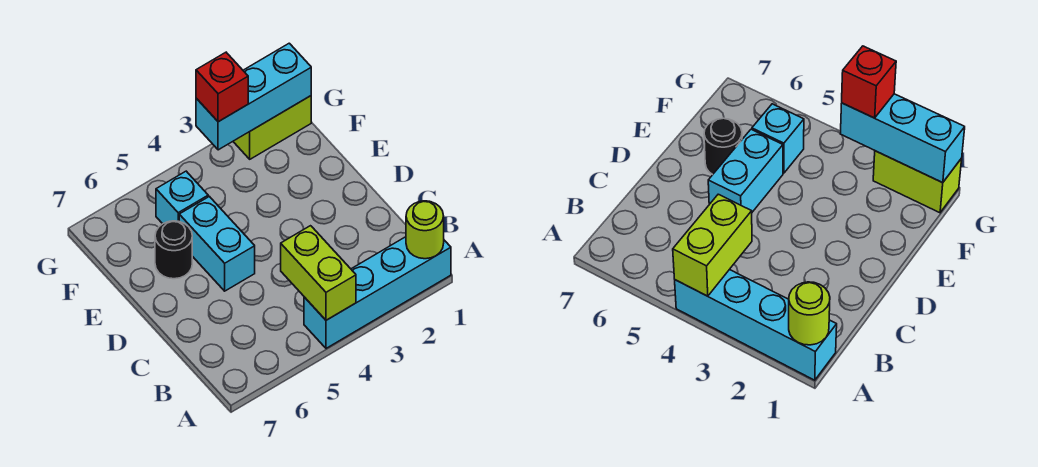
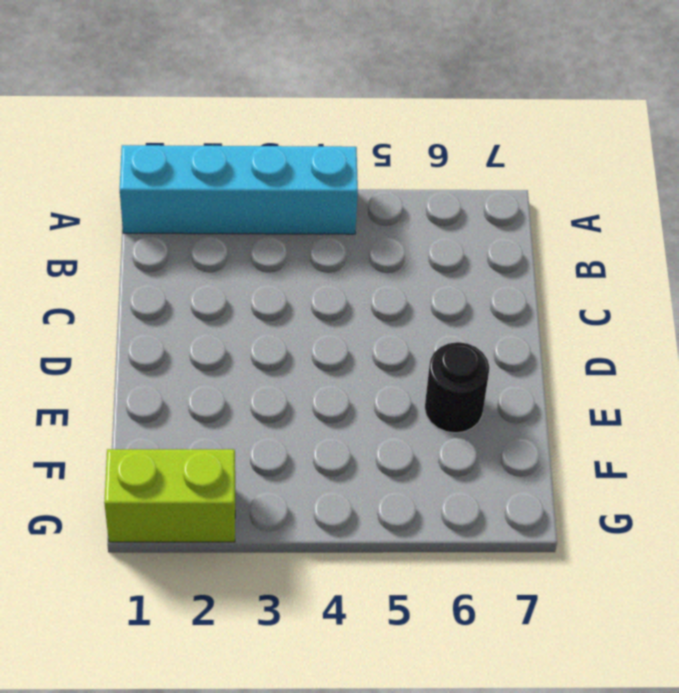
none -> cyan brick D5:E5 level 1
none -> cyan brick F5 level 1

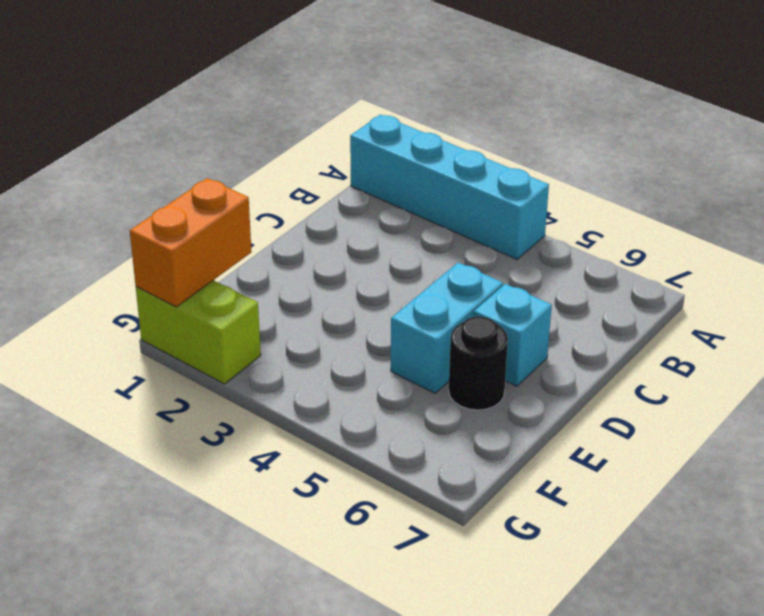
cyan brick D6 level 1 -> cyan brick F5 level 1
orange brick F1:G1 level 2 -> cyan brick G1:G3 level 2
none -> lime round brick A1 level 2
none -> lime brick A4:B4 level 2

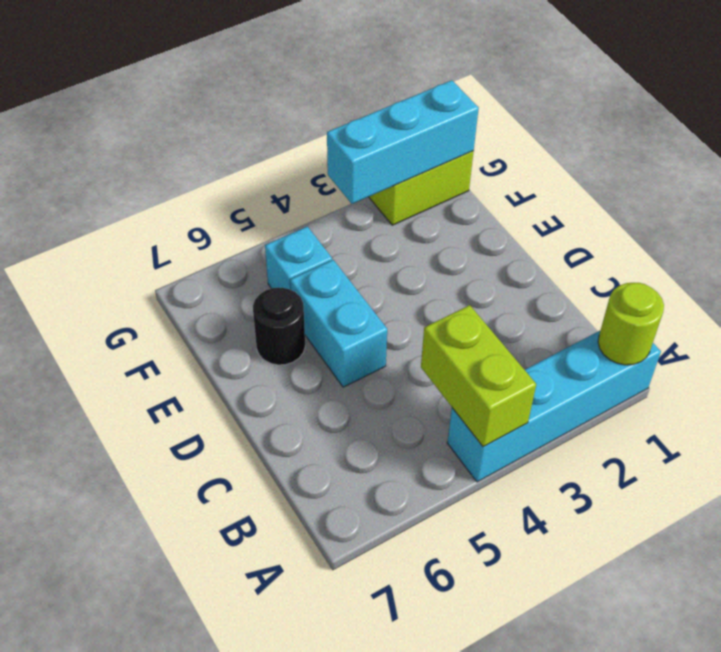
none -> red brick G3 level 3

